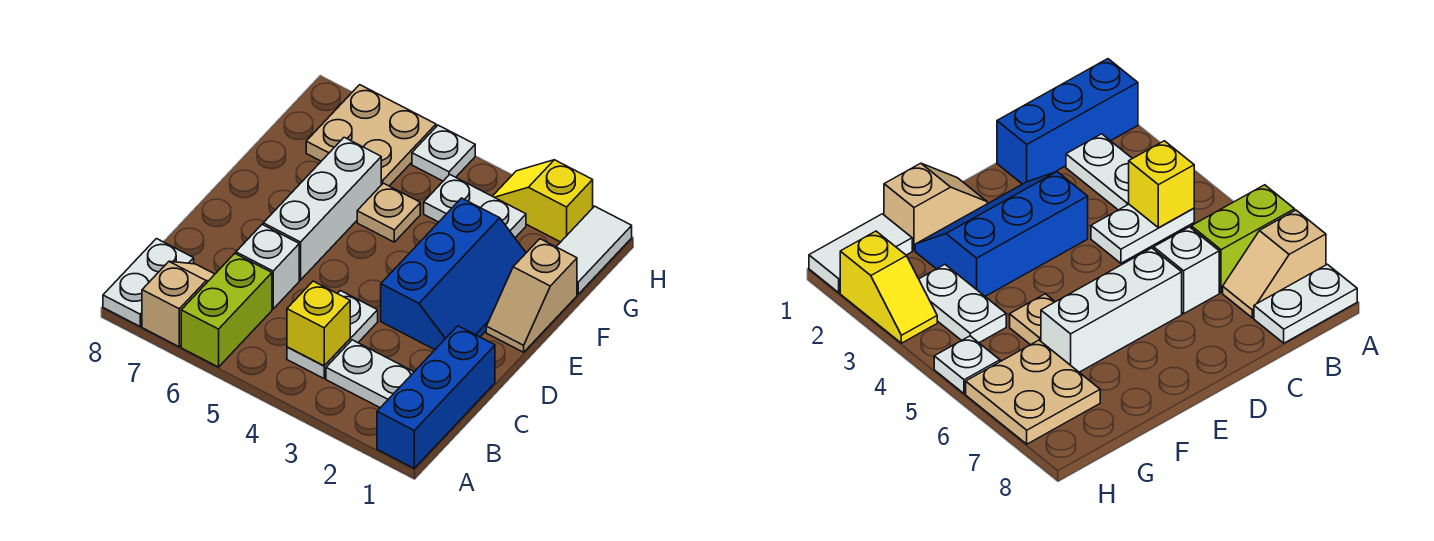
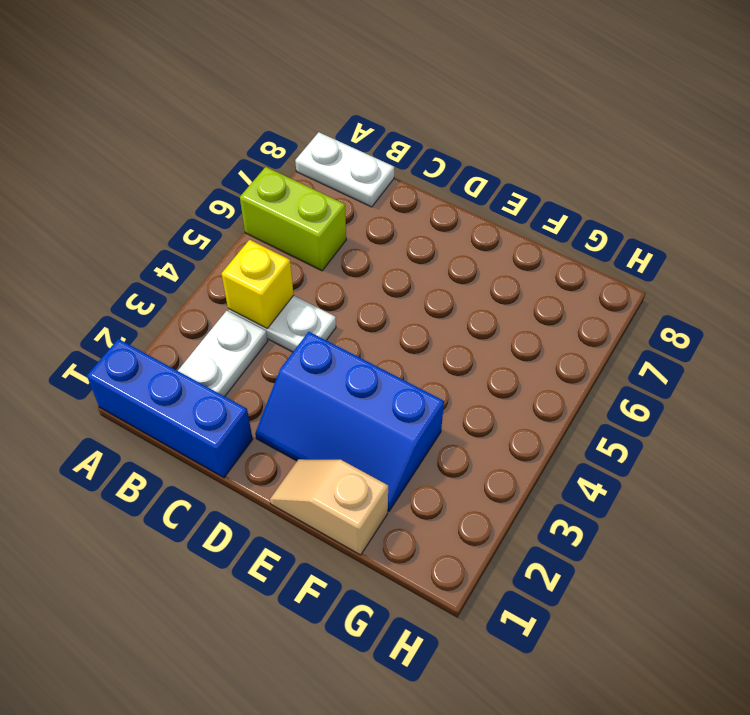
none -> tan slope A7:B7 level 1 top A
none -> white brick C6 level 1
none -> white brick D6:F6 level 1

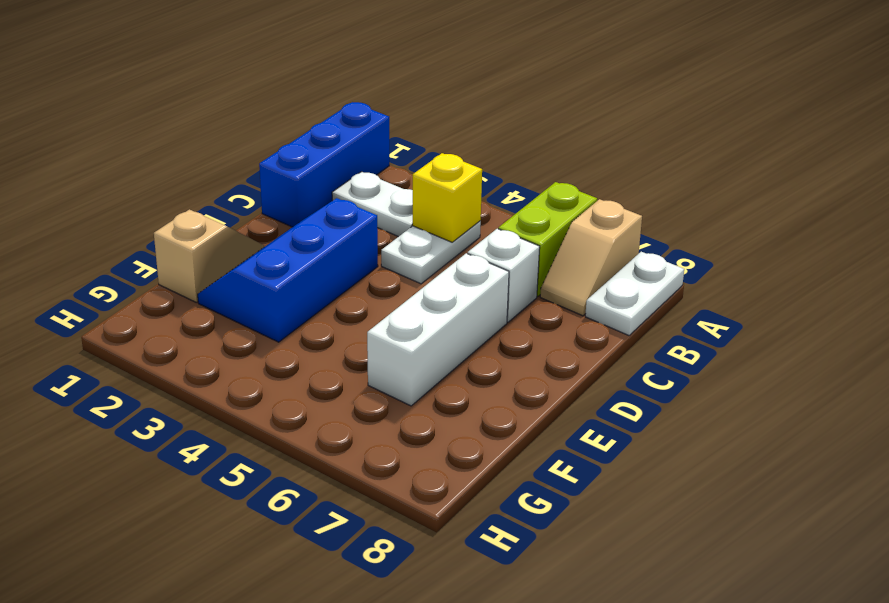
none -> tan plate F5 level 1
none -> white tile G1:H1 level 1
none -> white plate G3:G4 level 1

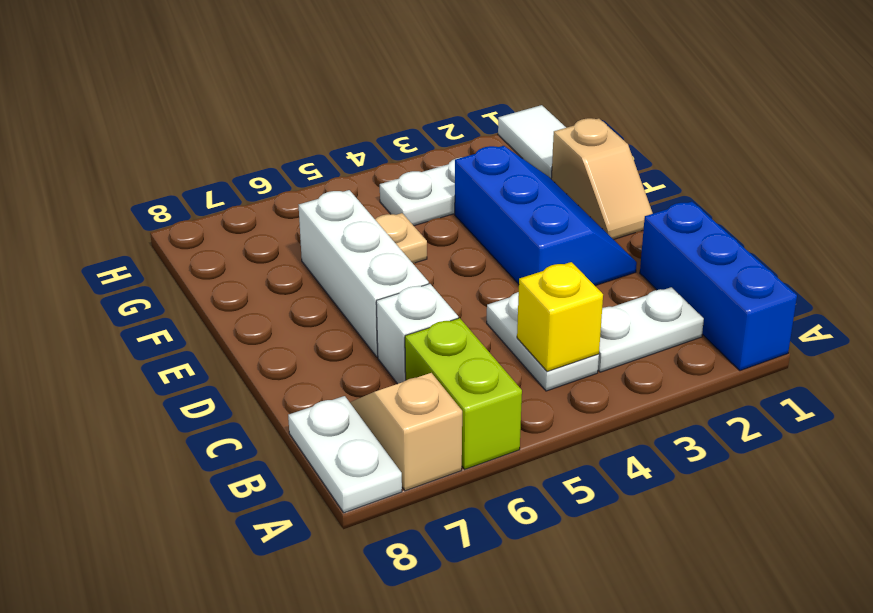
none -> tan plate G6:H7 level 1
none -> yellow slope H2:H3 level 1 top 2
none -> white plate H5 level 1

